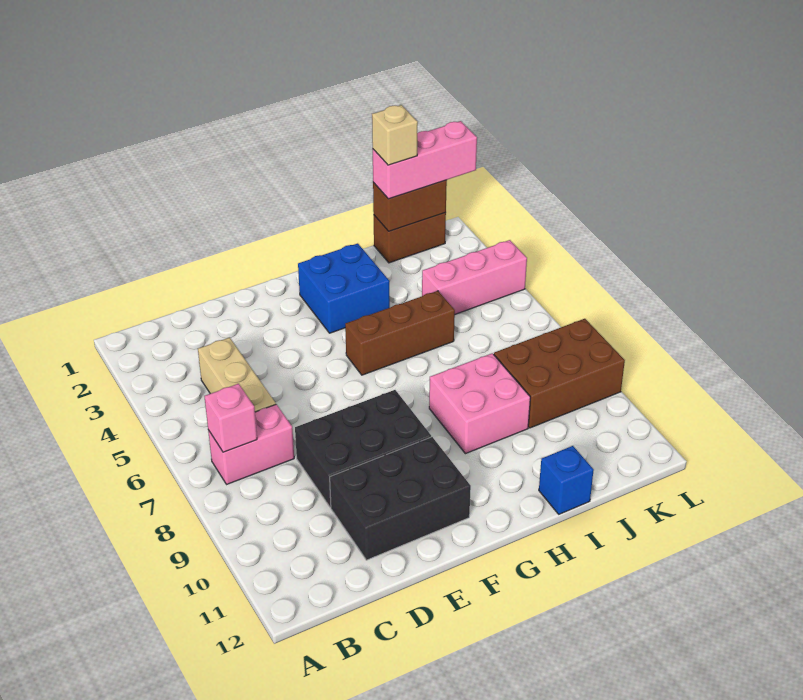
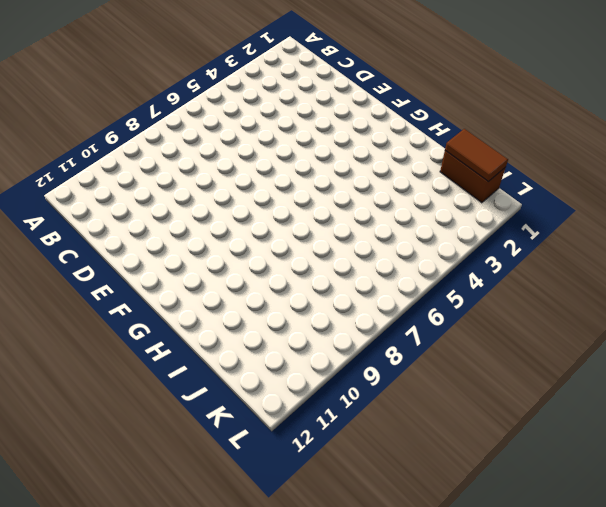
brown tile J1:K1 level 2 -> brown brick J1:K1 level 2
none -> pink brick B7:C7 level 1
none -> tan brick C4:C6 level 1
none -> black brick D8:F9 level 1

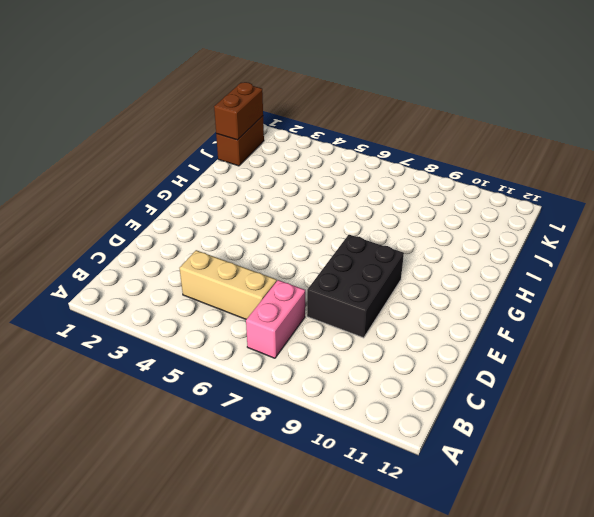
none -> black brick D10:F11 level 1
none -> blue brick G2:H3 level 1
none -> brown brick G5:I5 level 1

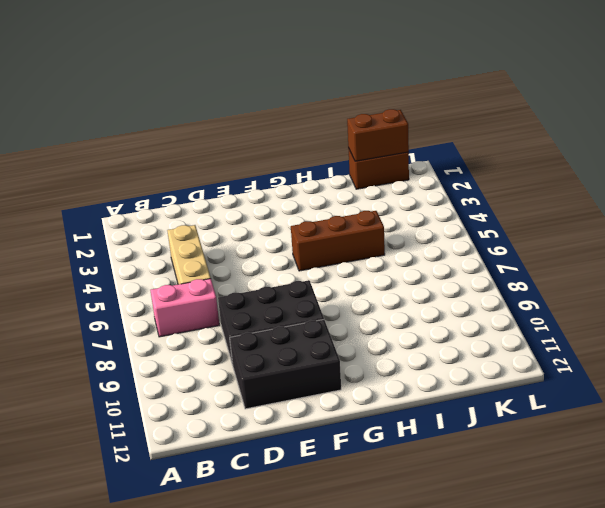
none -> blue brick G2:H3 level 1
none -> pink brick H8:I9 level 1
none -> blue brick I12 level 1

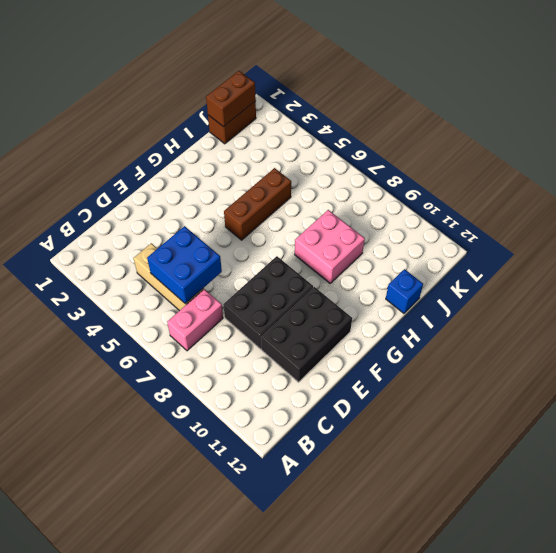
blue brick C5:D6 level 2 -> blue brick G2:H3 level 1
none -> pink brick J4:L4 level 1
none -> brown brick J8:L9 level 1
none -> pink brick B7 level 2

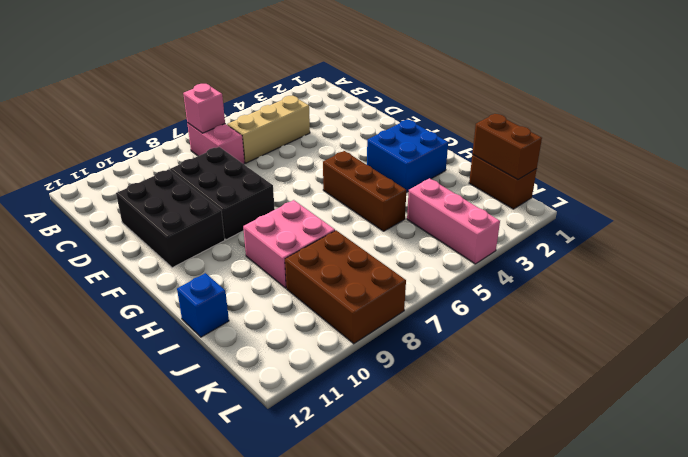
none -> pink brick J1:L1 level 3
none -> tan brick J1 level 4

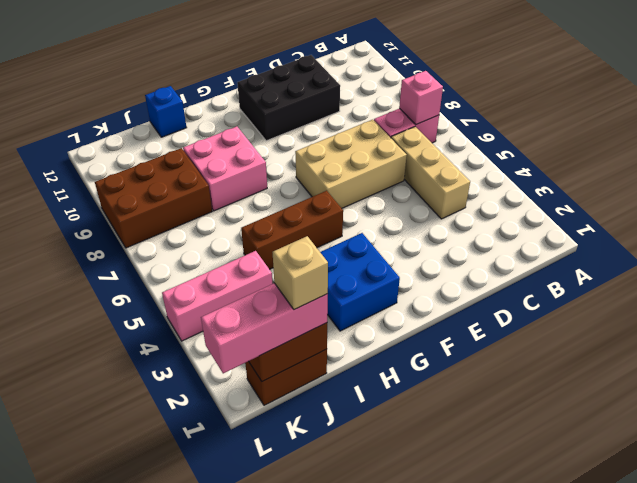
tan brick D6:F7 level 1 -> none
none -> black brick D8:F9 level 1

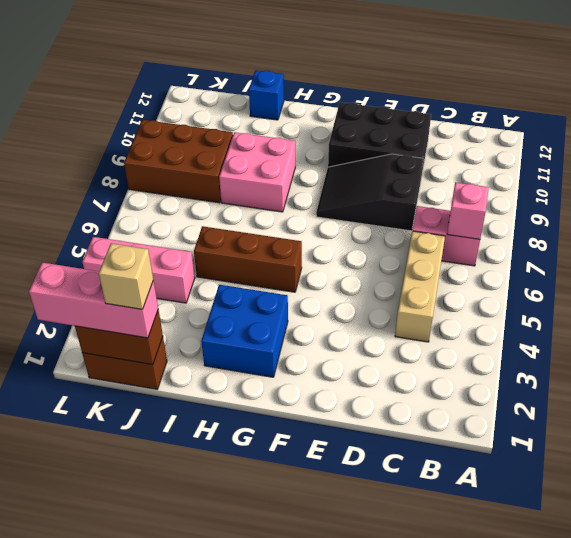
black slope D8:F9 level 1 top D -> black brick D8:F9 level 1

